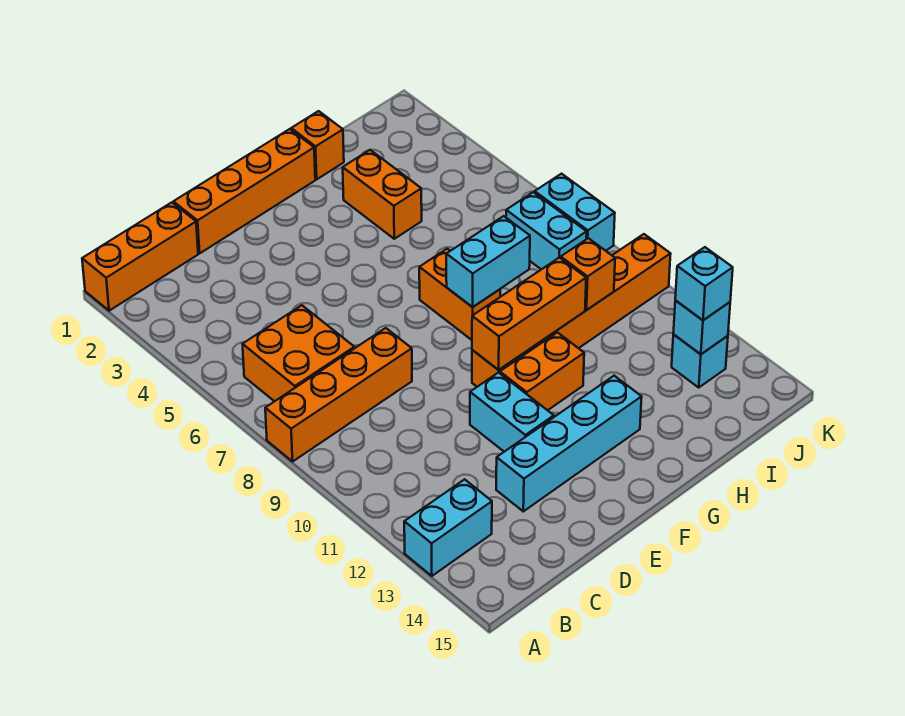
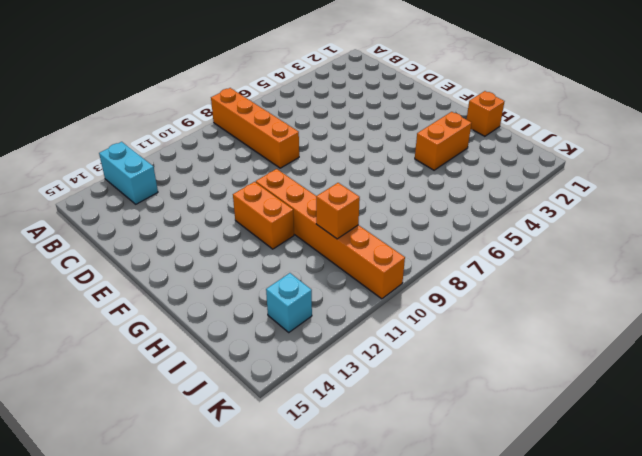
none -> orange brick A1:C1 level 1
none -> orange brick B6:C7 level 1
none -> orange brick D1:G1 level 1

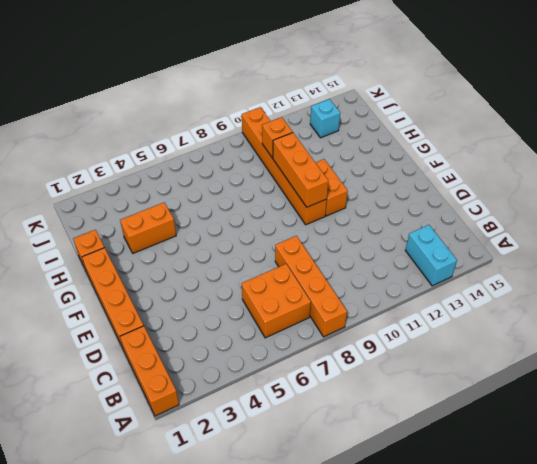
none -> cyan brick D13:G13 level 1
none -> cyan brick E11:E12 level 1
none -> orange brick G7:G8 level 1

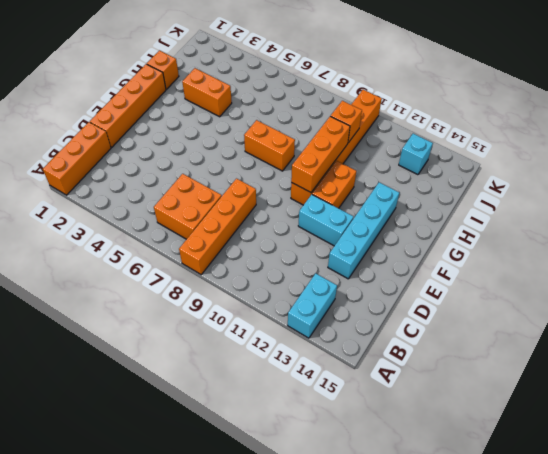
none -> cyan brick J7:J8 level 1
none -> cyan brick K7:K8 level 1
none -> cyan brick G8:H8 level 2

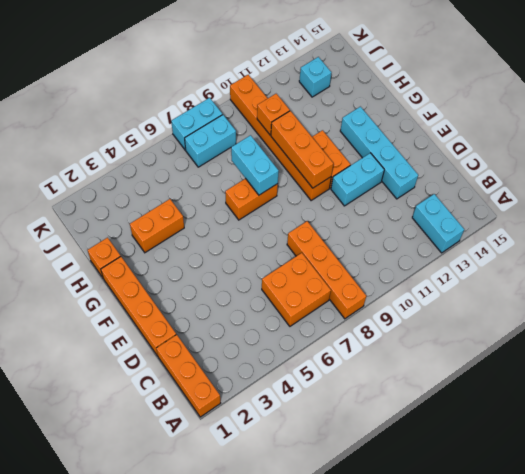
none -> cyan brick J13 level 2
none -> cyan brick J13 level 3

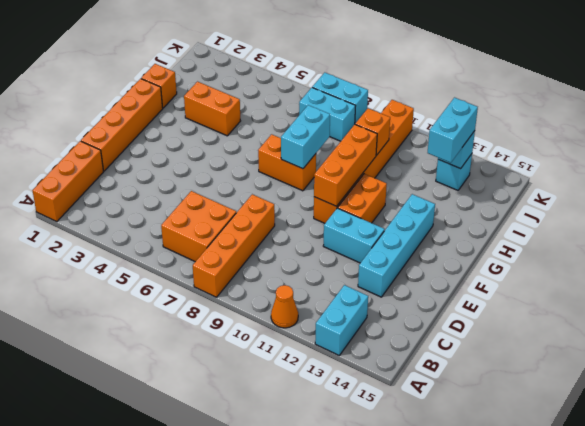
orange cone A11 level 1 -> none
cyan brick I13:J13 level 3 -> cyan brick J13 level 3

